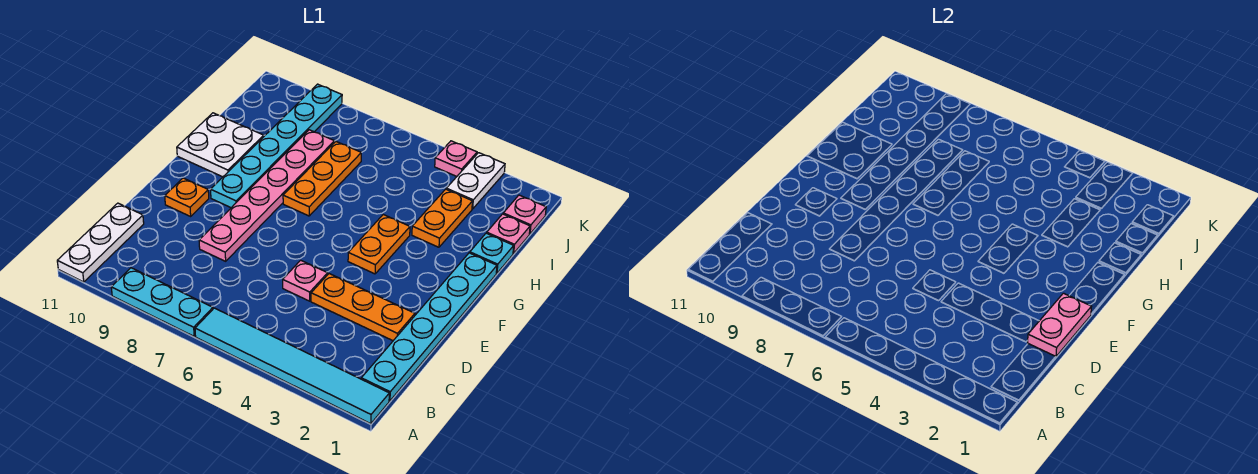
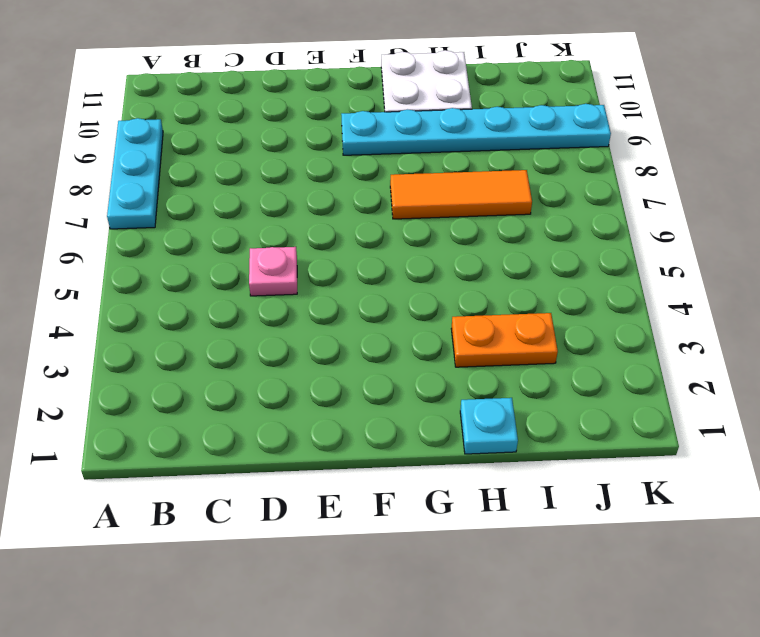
orange tile G7:I7 level 1 -> orange plate G7:I7 level 1
none -> cyan tile A1:A6 level 1
none -> white plate A11:C11 level 1
none -> cyan plate B1:G1 level 1

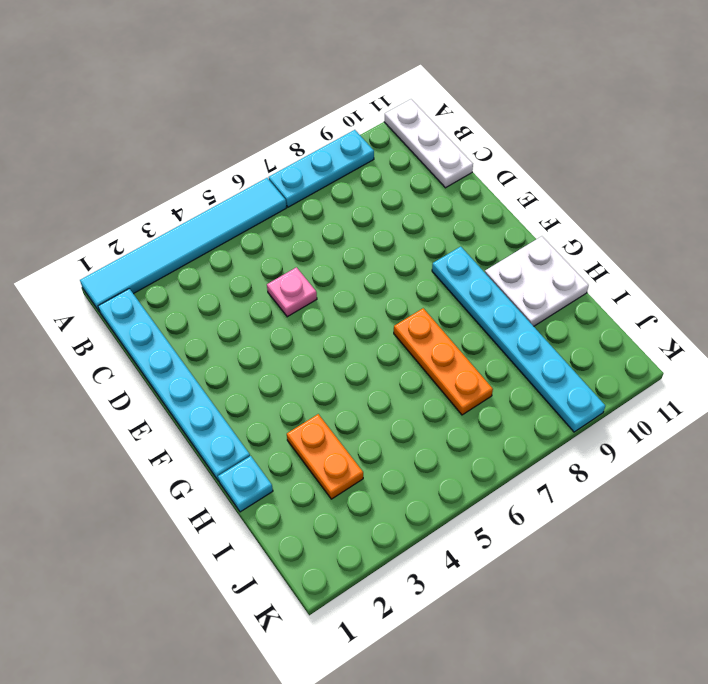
none -> orange plate D2:D4 level 1
none -> pink plate D8:I8 level 1
none -> orange plate E10 level 1

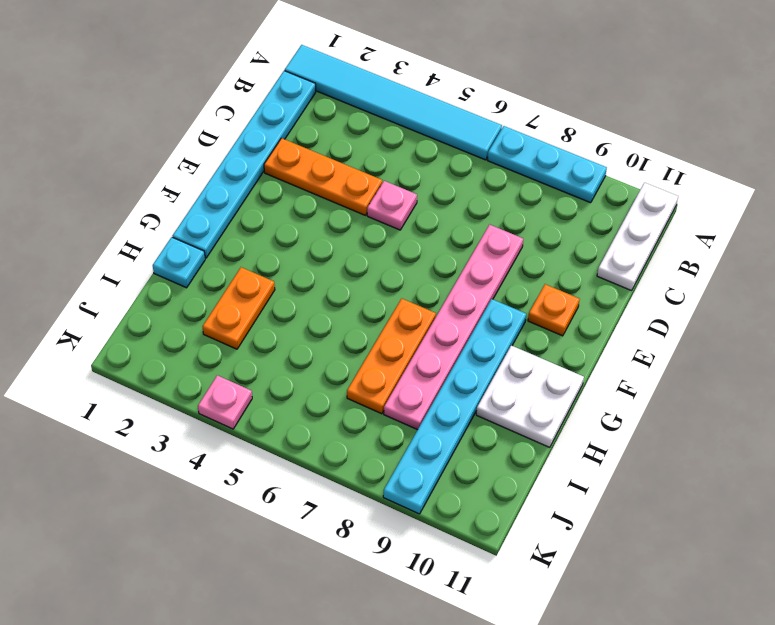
none -> orange plate F4:G4 level 1
none -> pink plate I1 level 1
none -> pink plate J1 level 1

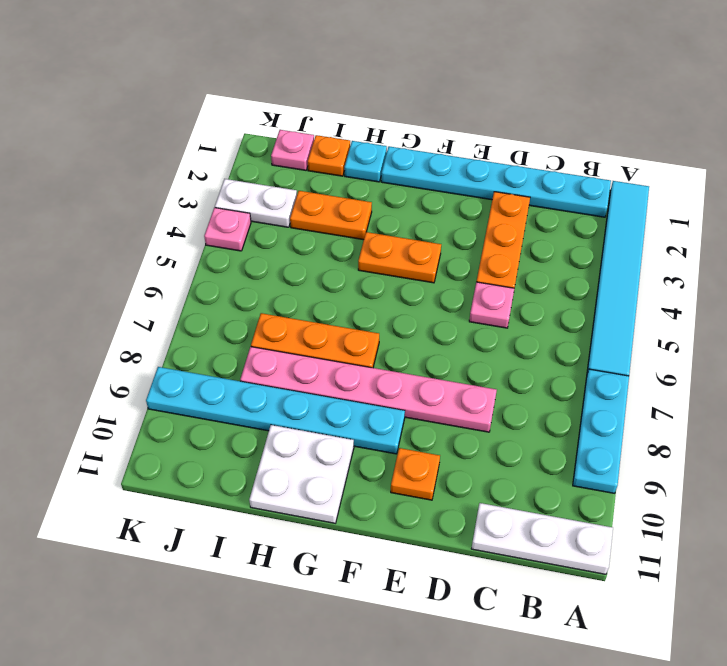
orange plate I1 level 1 -> pink plate I1 level 1
none -> pink plate D1:E1 level 2

